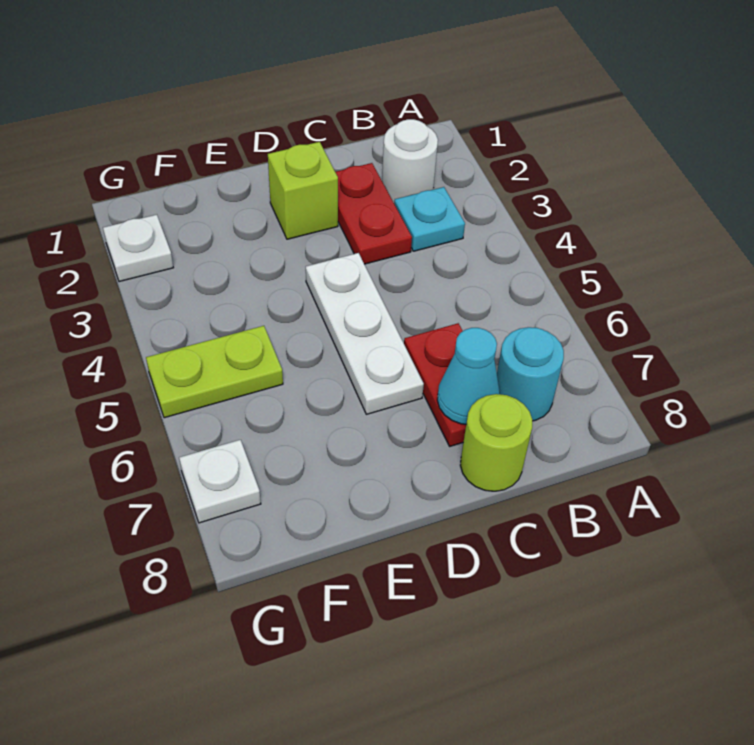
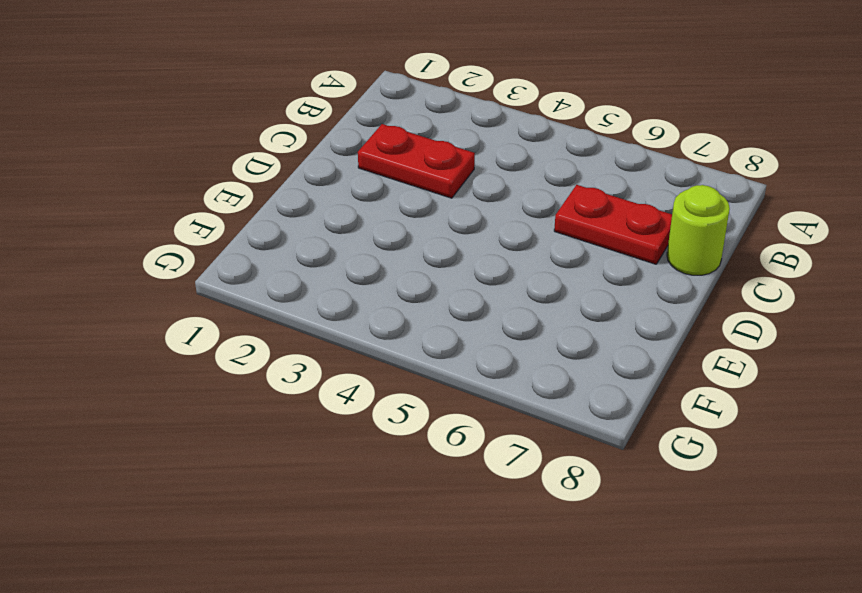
none -> white round brick B2 level 1
none -> cyan plate B3 level 1
none -> cyan round brick B7 level 1

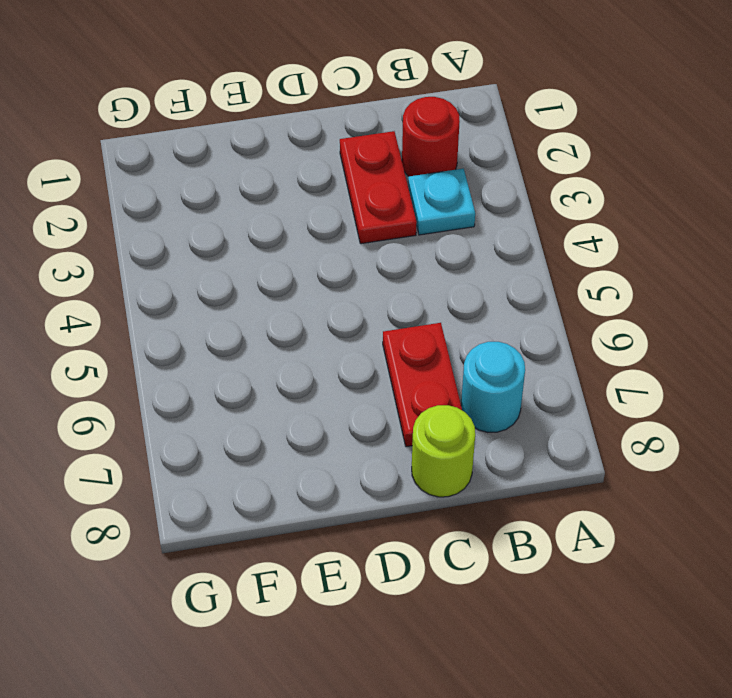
red round brick B2 level 1 -> white round brick B2 level 1
none -> lime brick D2 level 1
none -> white plate D4:D6 level 1
none -> lime plate F5:G5 level 1

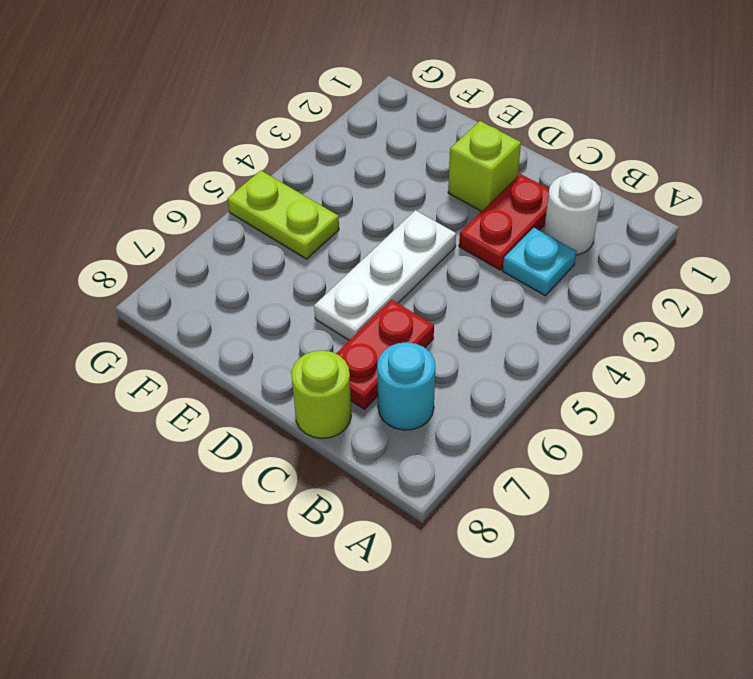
none -> white plate G2 level 1
none -> white plate G7 level 1
none -> cyan cone C7 level 2

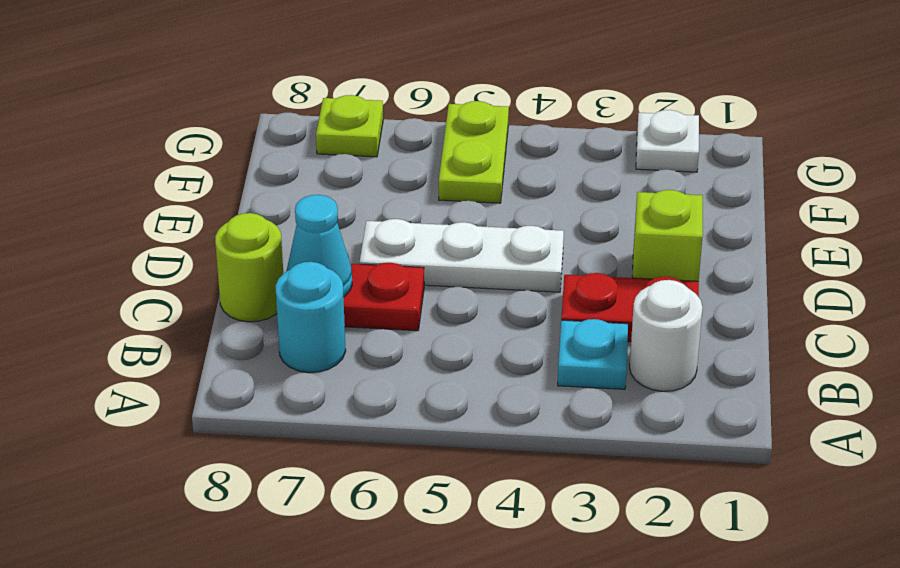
lime plate G7 level 1 -> white plate G7 level 1

